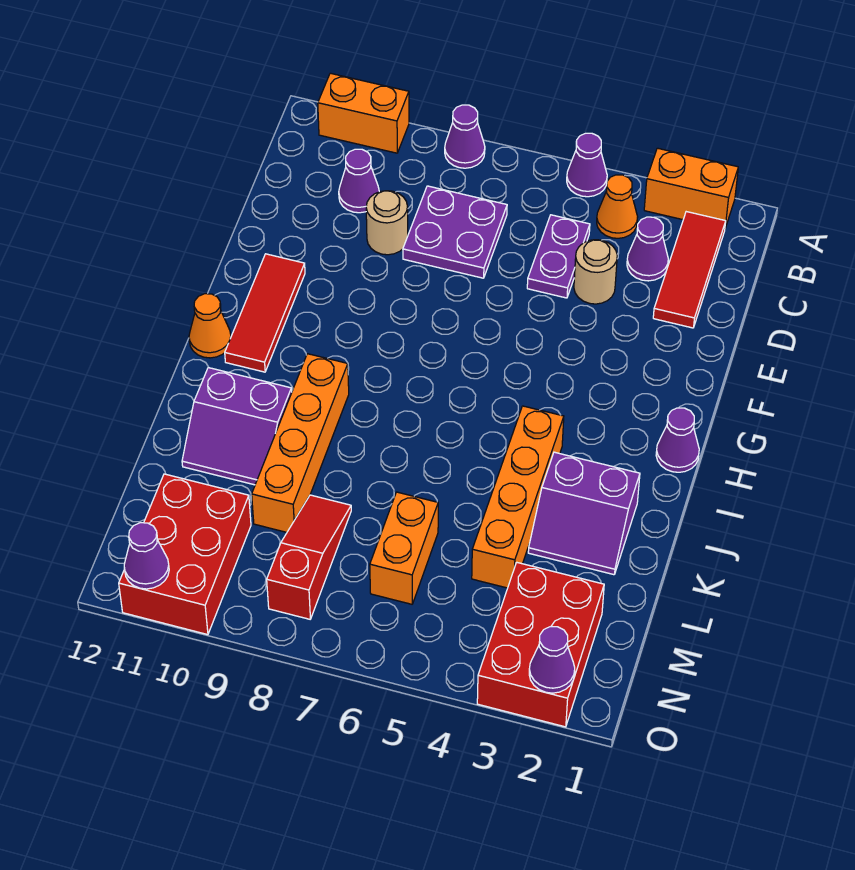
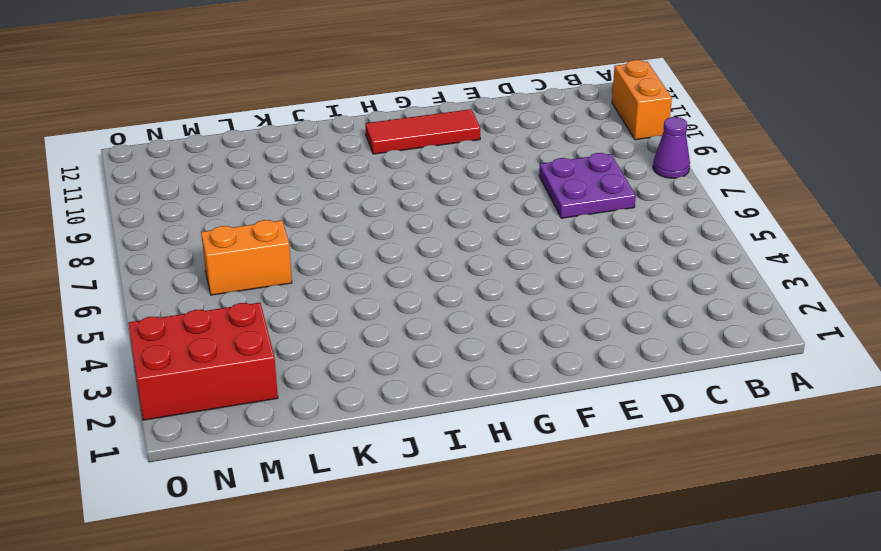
none -> orange brick A2:A3 level 1
none -> purple cone A5 level 1
none -> red tile B2:D2 level 1

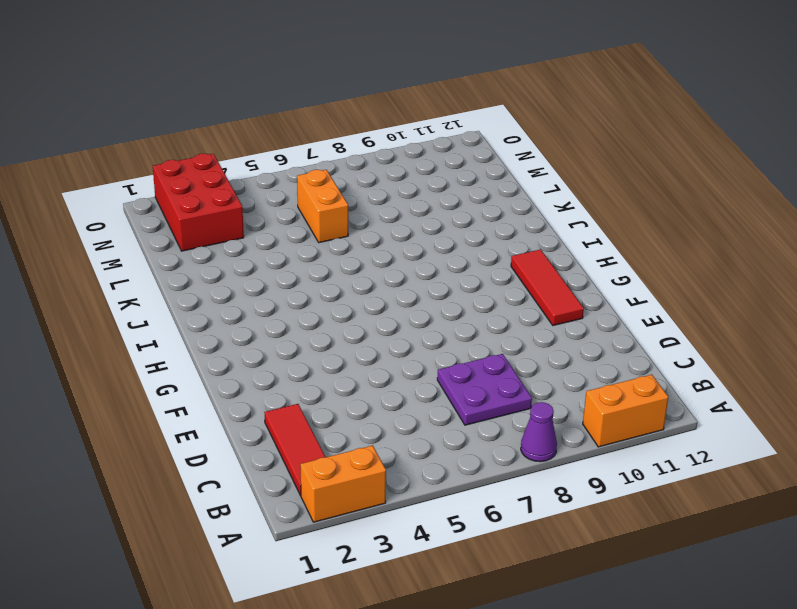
none -> purple cone A5 level 1
none -> orange cone B4 level 1
none -> purple cone C3 level 1

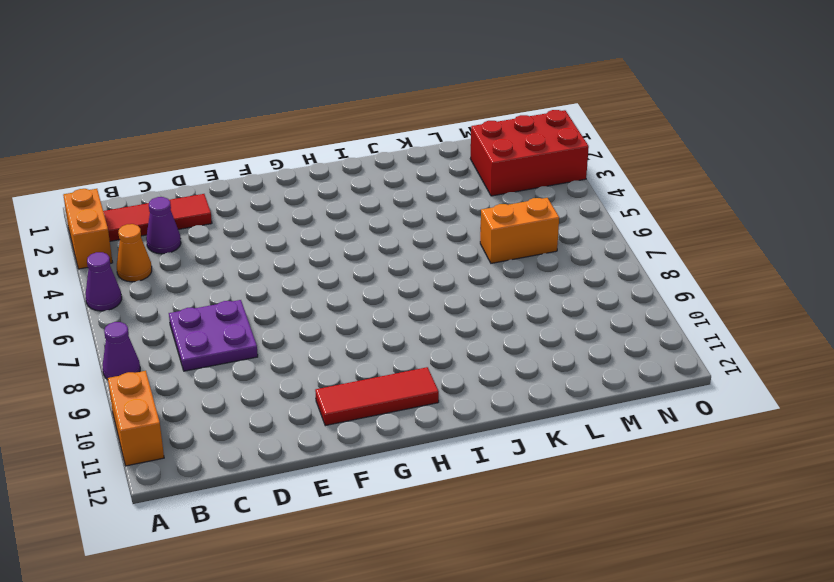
none -> purple plate C5:D5 level 1
none -> purple cone C10 level 1
none -> tan round brick D4 level 1

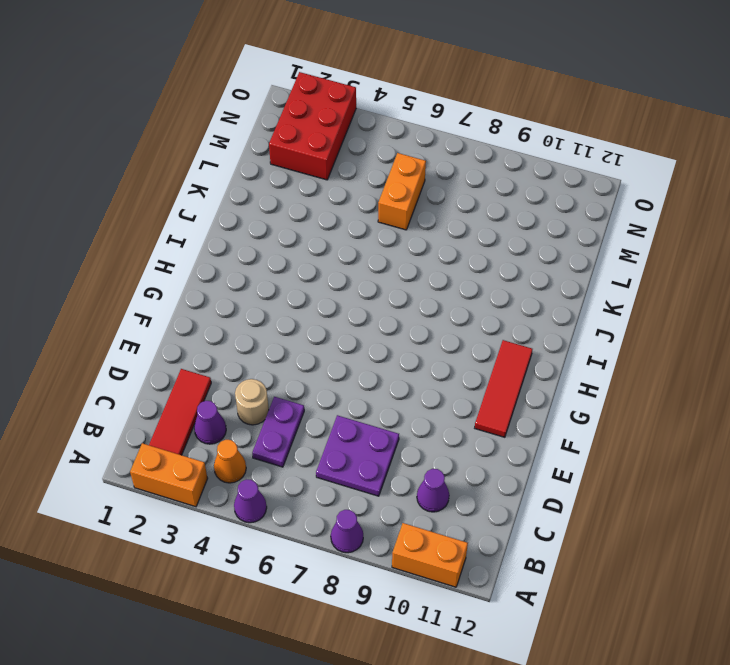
none -> tan round brick D9 level 1
none -> purple cone H1 level 1
none -> orange cone H12 level 1

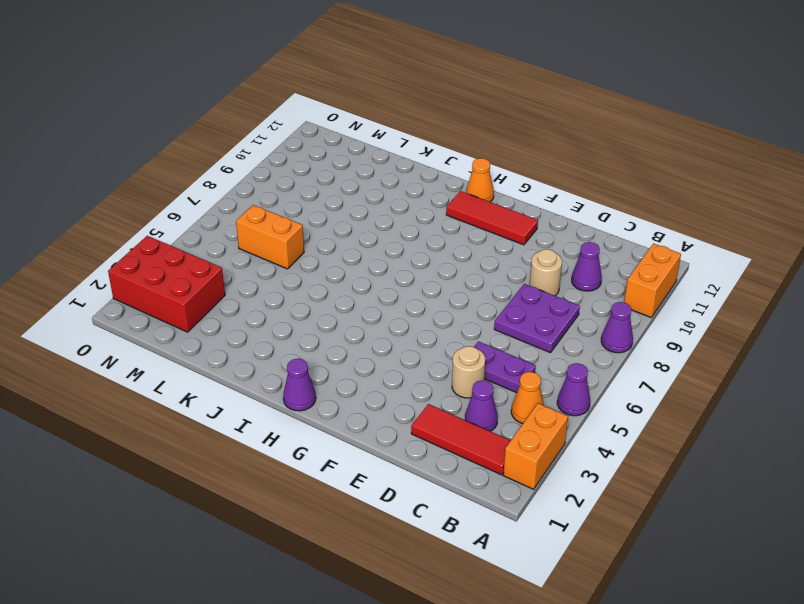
none -> orange brick I4:L4 level 1
none -> orange brick I9:L9 level 1
none -> purple slope J2:K3 level 1 top J

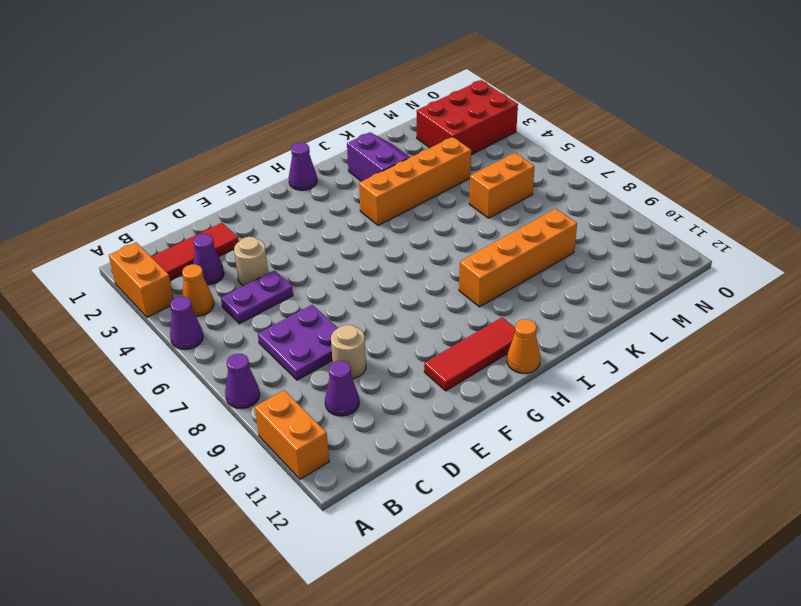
none -> purple slope J10:K11 level 1 top J
none -> red slope L8:N8 level 1 top N
none -> red brick M10:O11 level 1

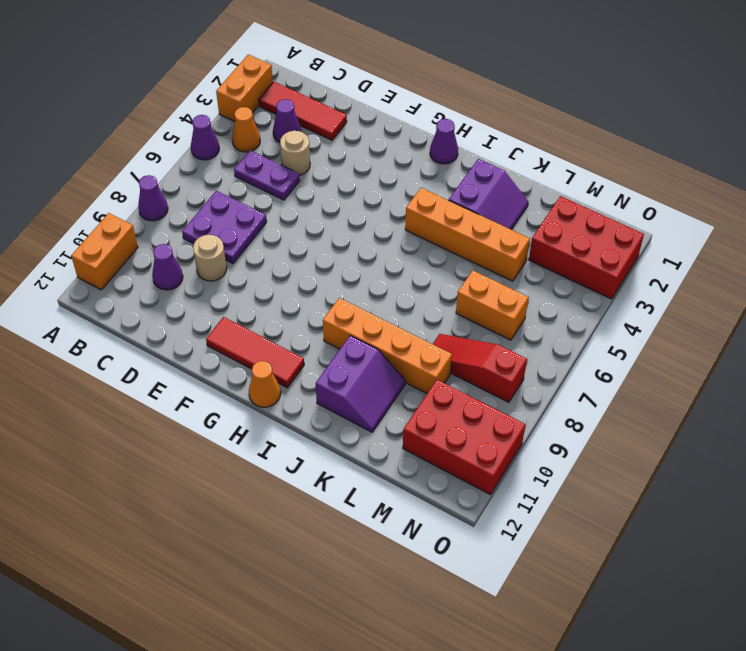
none -> purple cone O2 level 2
none -> purple cone O11 level 2

